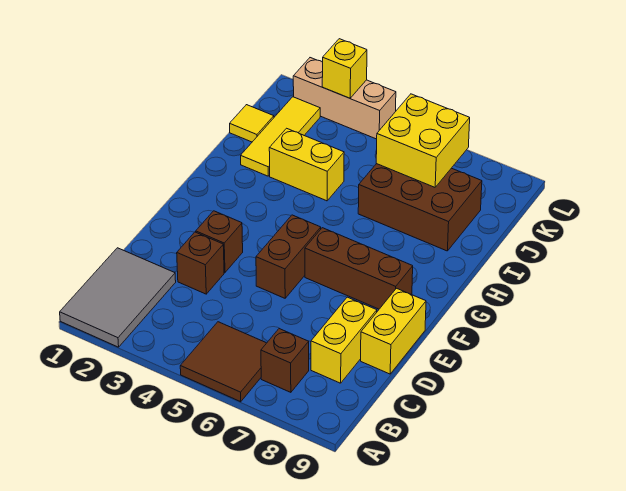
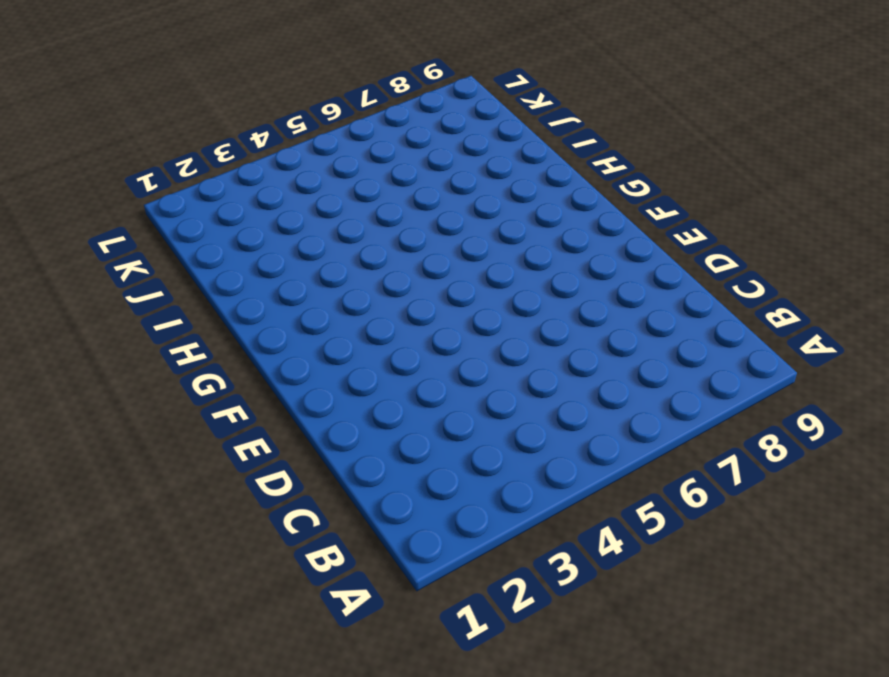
none -> grey tile A1:C2 level 1
none -> brown tile A5:B6 level 1
none -> brown brick B7 level 1

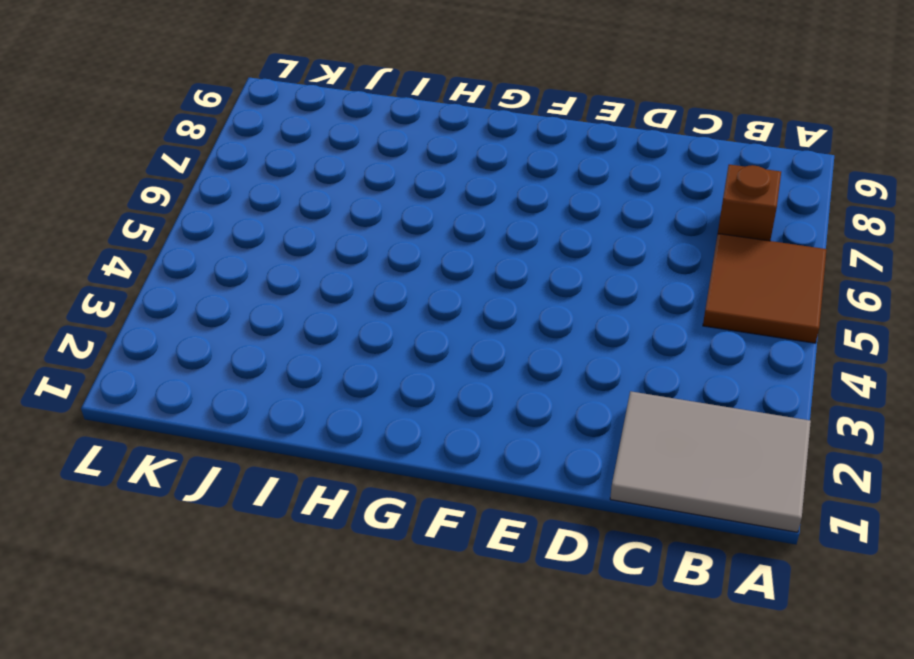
none -> yellow brick C8:D8 level 1
none -> brown brick D3 level 1
none -> yellow brick D9:E9 level 1

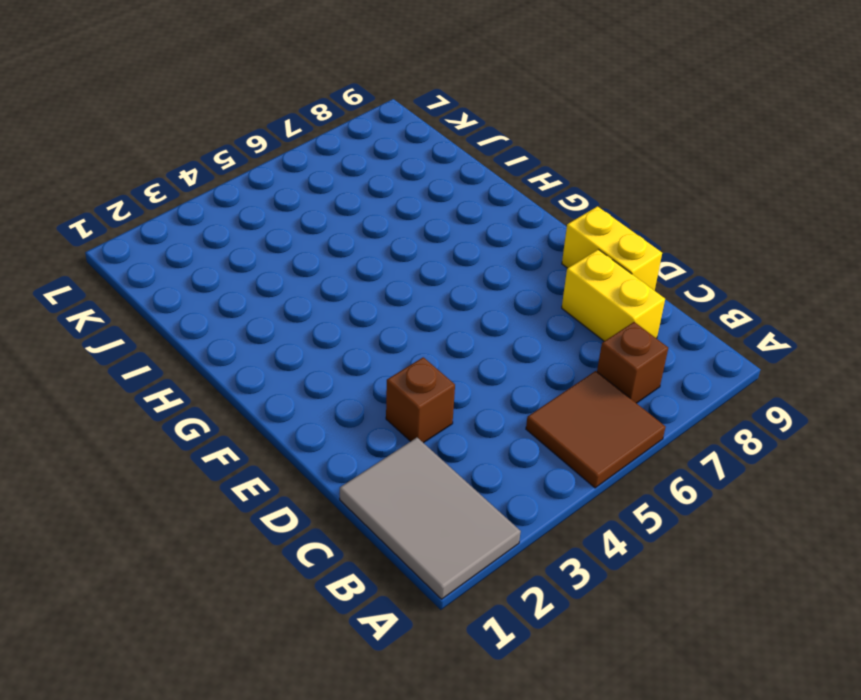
none -> brown brick E3 level 1
none -> brown brick E5:F5 level 1
none -> brown brick F6:F8 level 1

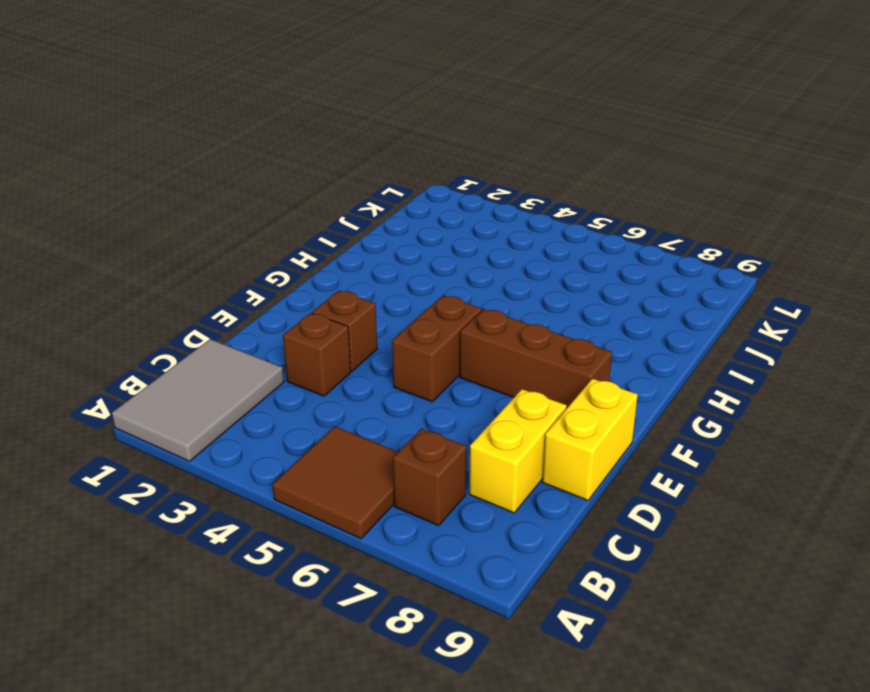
none -> yellow tile I2:K2 level 1
none -> yellow brick I3:I4 level 1
none -> brown brick I6:J8 level 1

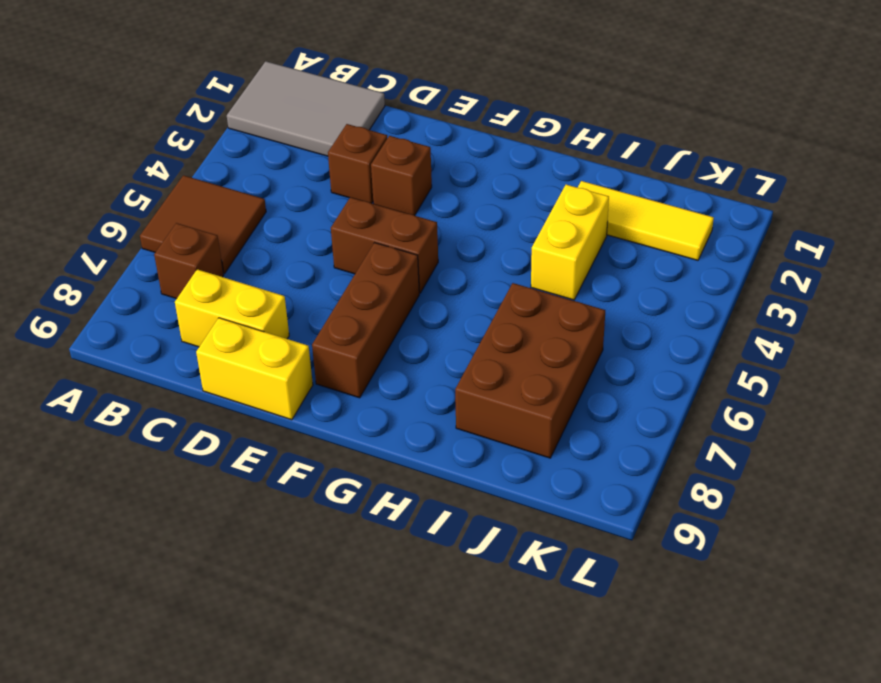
none -> yellow tile J1 level 1
none -> tan brick L2:L4 level 1
none -> yellow brick J6:K7 level 2

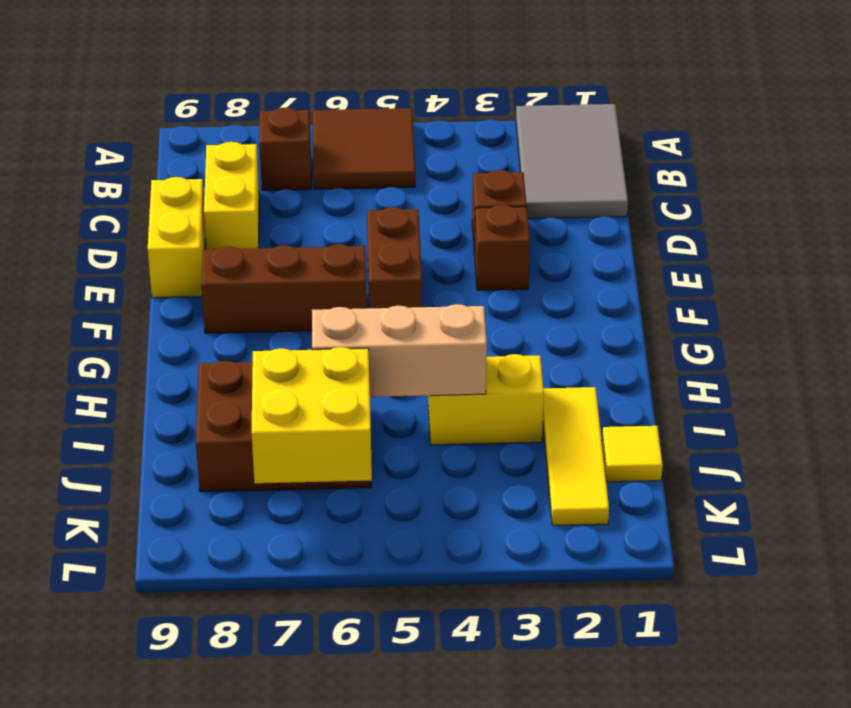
tan brick I4:I6 level 2 -> tan brick L2:L4 level 1
none -> yellow brick L3 level 2

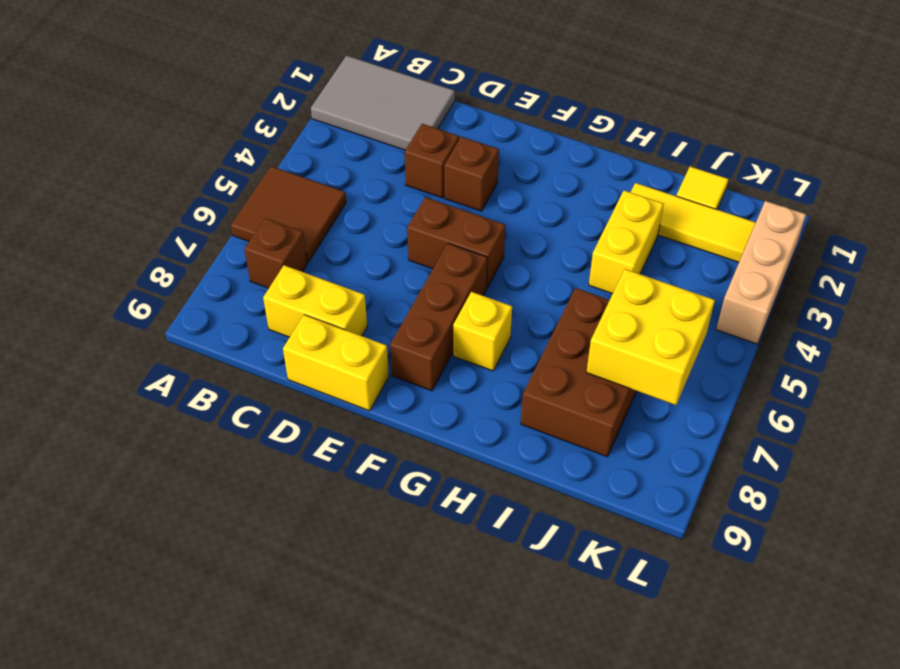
yellow brick G7 level 1 -> yellow brick L3 level 2

